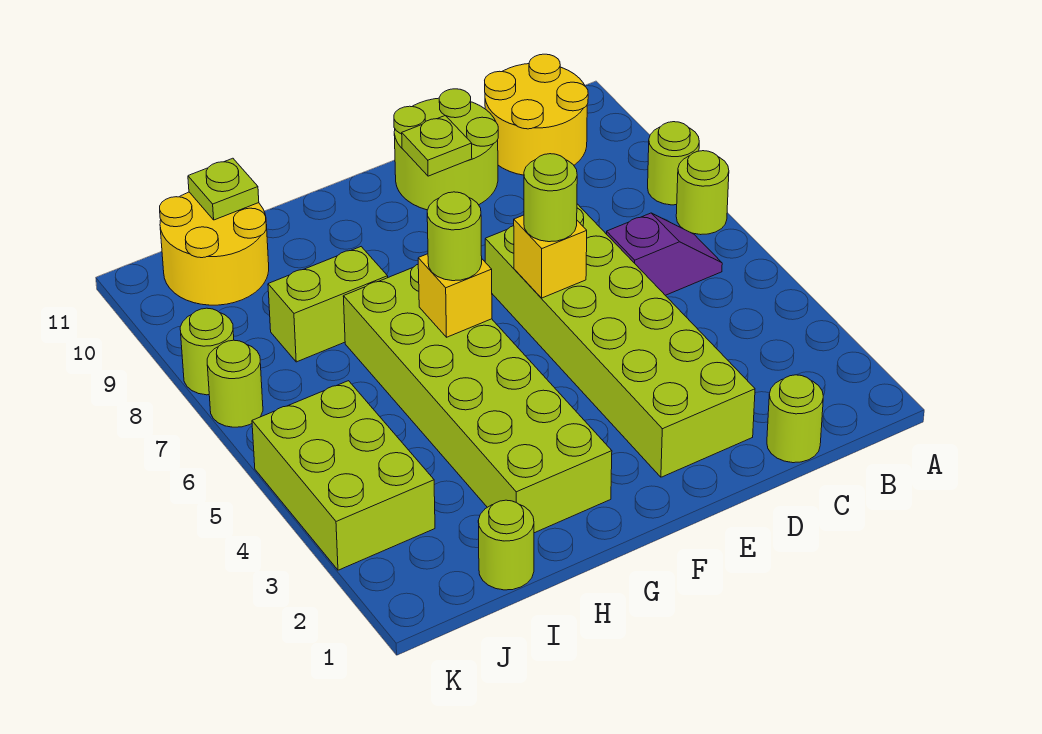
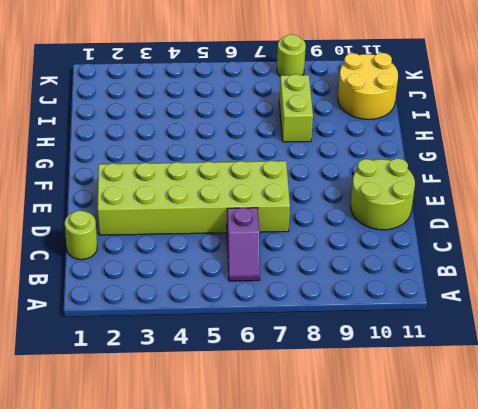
none -> lime round brick A7 level 1
none -> lime round brick A8 level 1
none -> yellow round brick B10:C11 level 1

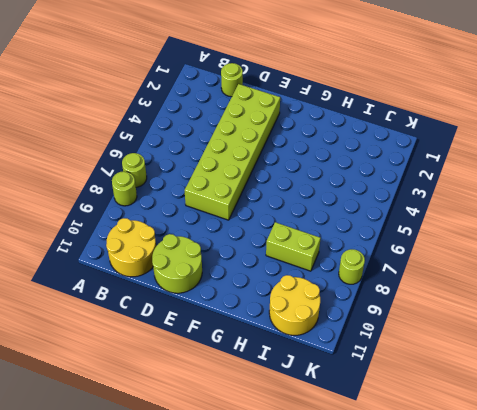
none -> purple slope B6:C6 level 1 top C
none -> lime brick G2:H7 level 1
none -> lime round brick I1 level 1

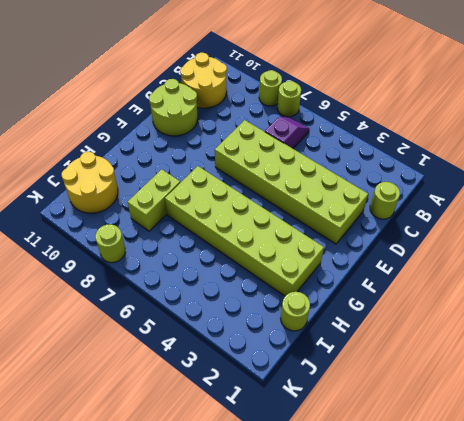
none -> lime brick J3:K5 level 1
none -> lime round brick K7 level 1
none -> yellow brick E6 level 2

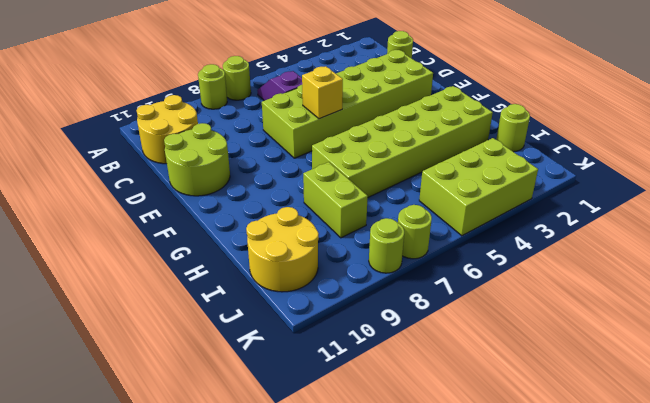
none -> lime plate E10 level 2
none -> yellow brick G6 level 2
none -> lime plate I11 level 2

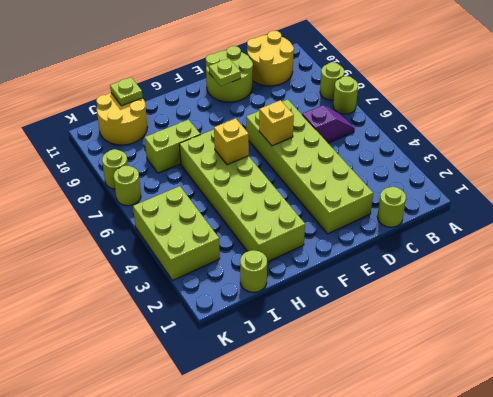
none -> lime round brick E6 level 3
none -> lime round brick G6 level 3

